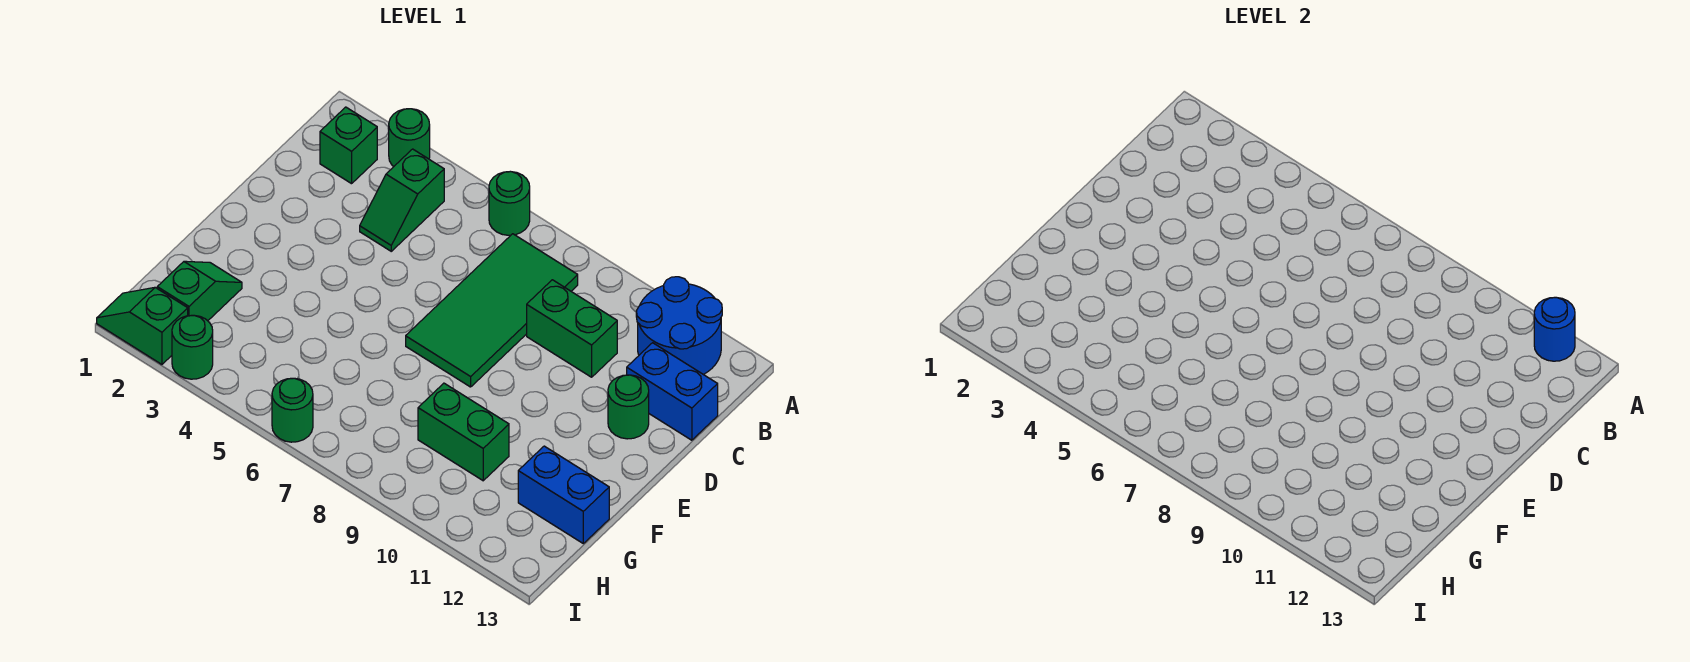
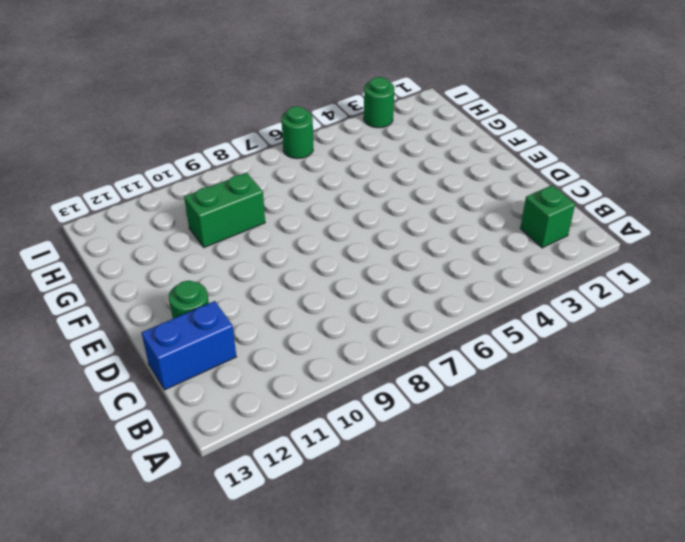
none -> green round brick A3 level 1
none -> green round brick A6 level 1
none -> blue round brick A11:B12 level 1

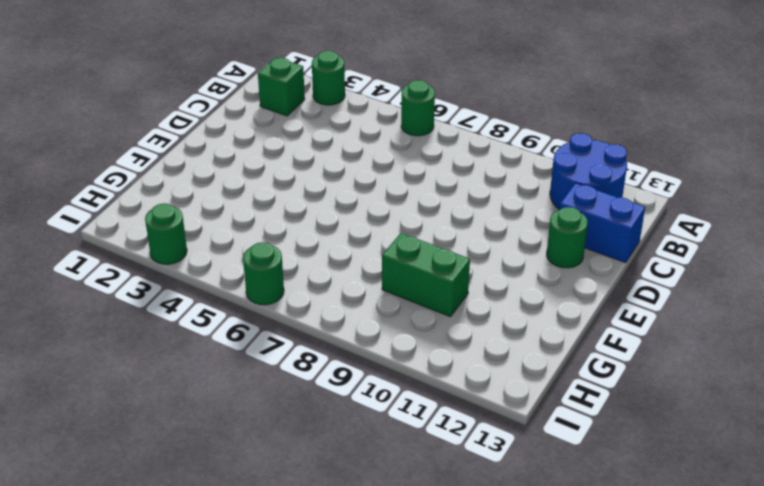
none -> green slope B4:C4 level 1 top B
none -> green tile B7:E8 level 1
none -> green brick C9:C10 level 1

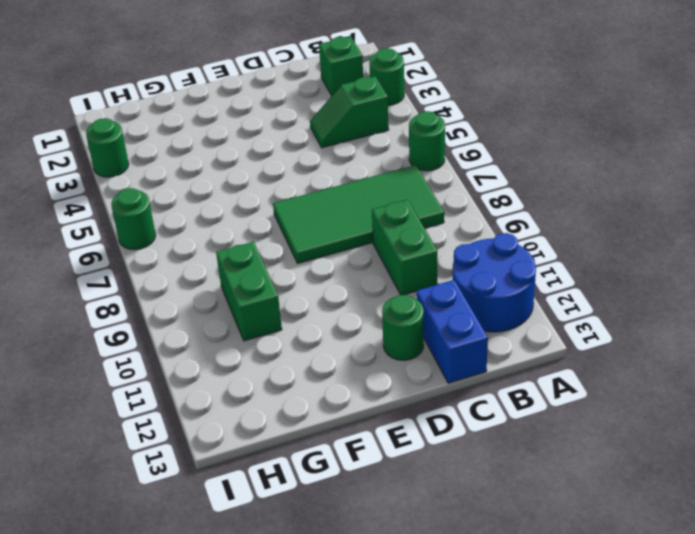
none -> green slope G2:H2 level 1 top H
none -> blue brick G12:G13 level 1
none -> green slope I1:I2 level 1 top 2

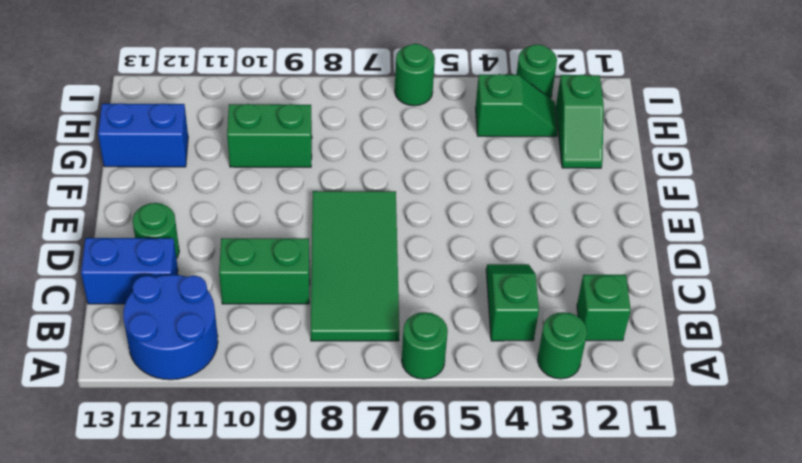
green slope H3:H4 level 1 top 4 -> green slope I1:I2 level 1 top 2
none -> blue round brick A12 level 2

